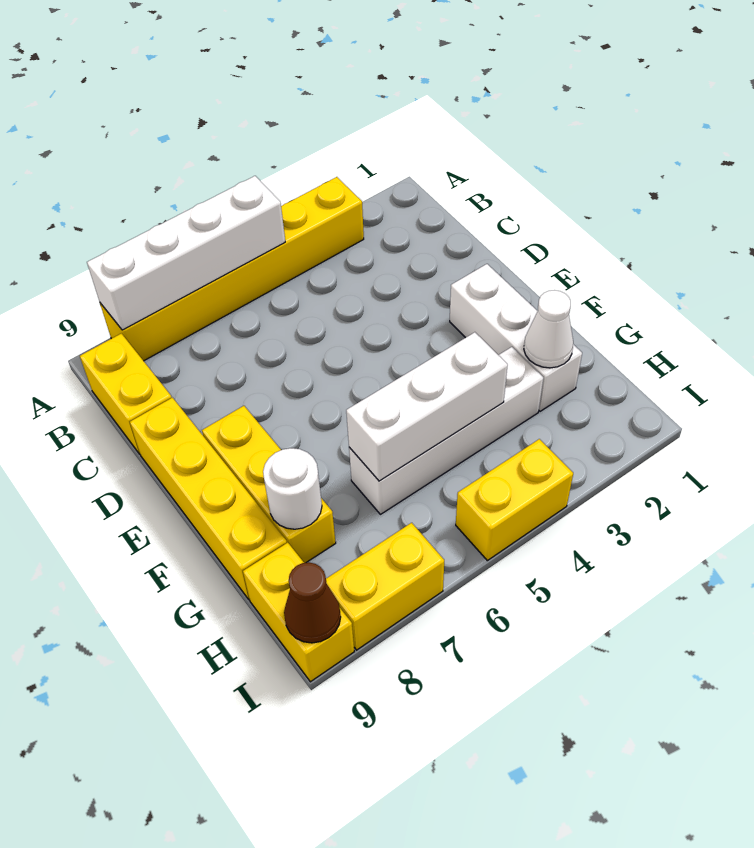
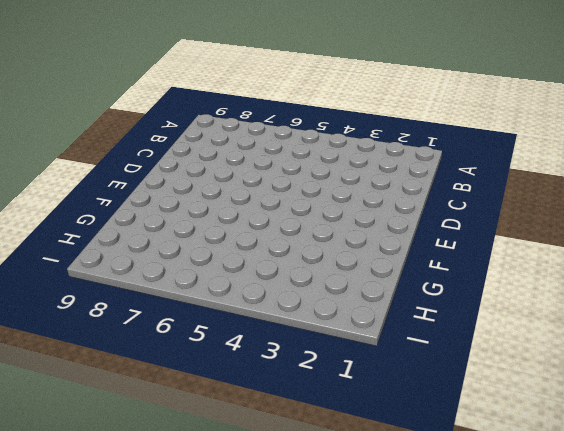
none -> yellow brick A3:A8 level 1
none -> yellow brick B9:C9 level 1
none -> yellow brick D9:G9 level 1

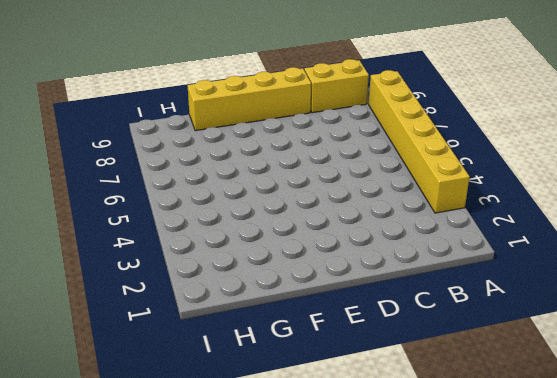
none -> white brick E2:G2 level 1
none -> yellow brick E8:G8 level 1
none -> white brick G3:G6 level 1

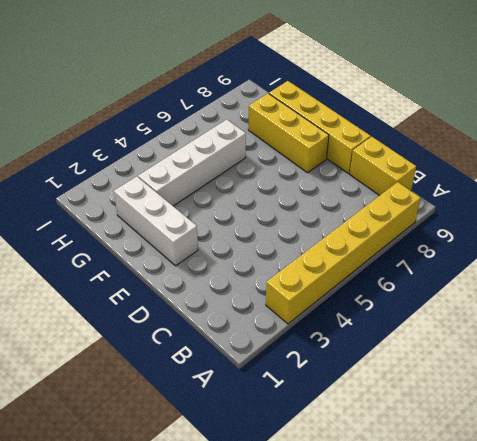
none -> yellow brick H9:I9 level 1
none -> yellow brick I4:I5 level 1
none -> yellow brick I7:I8 level 1

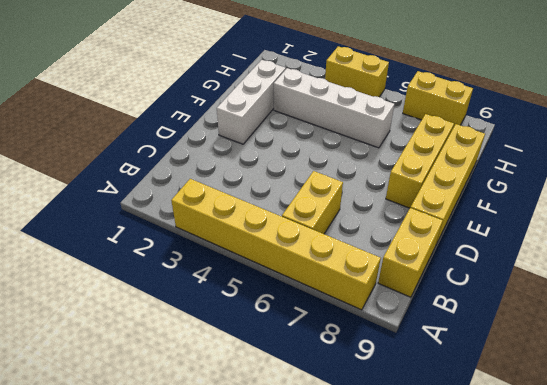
yellow brick B6:C6 level 1 -> yellow brick H9:I9 level 1
none -> white brick A5:A8 level 2
none -> white cone G2 level 2
none -> white brick G4:G6 level 2

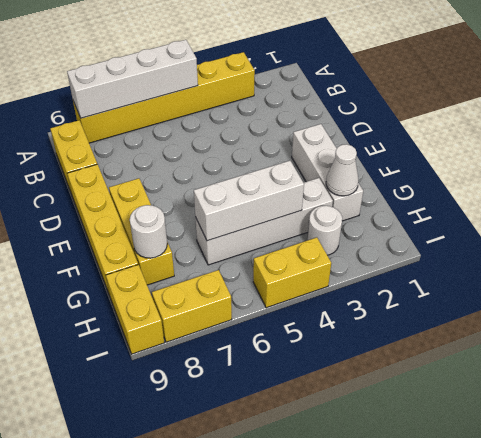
white round brick H3 level 1 -> none
none -> brown cone I9 level 2

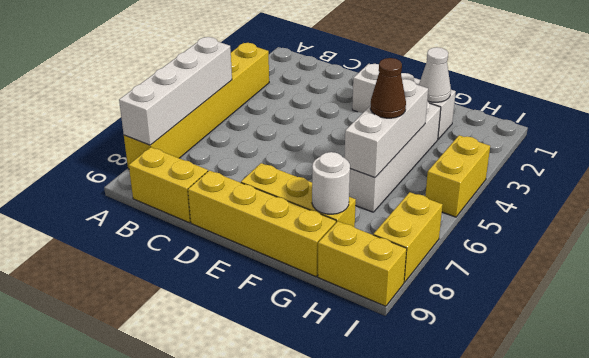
brown cone G5 level 3 -> brown cone I9 level 2

